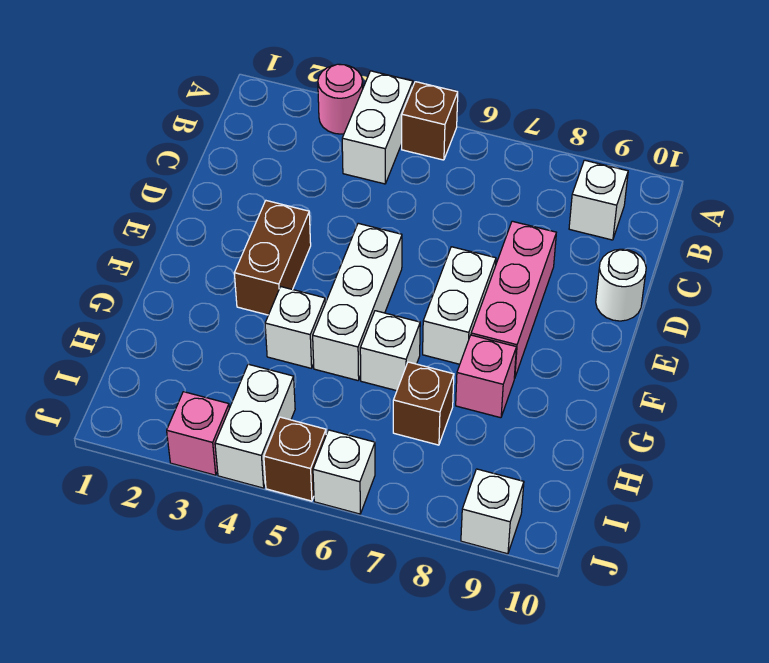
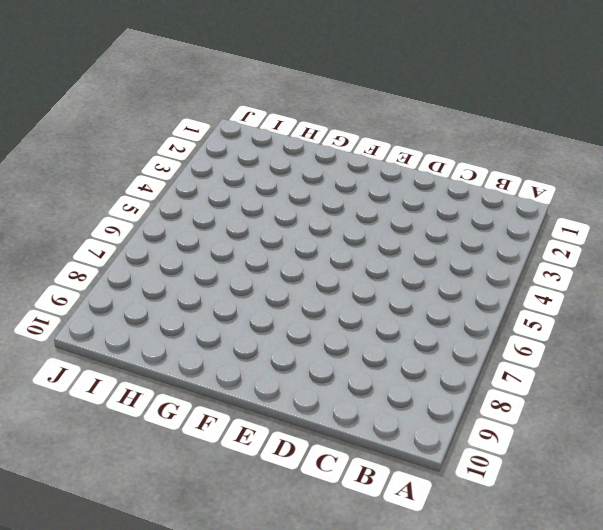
none -> pink round brick A3 level 1
none -> white brick A4:B4 level 1
none -> brown brick A5 level 1

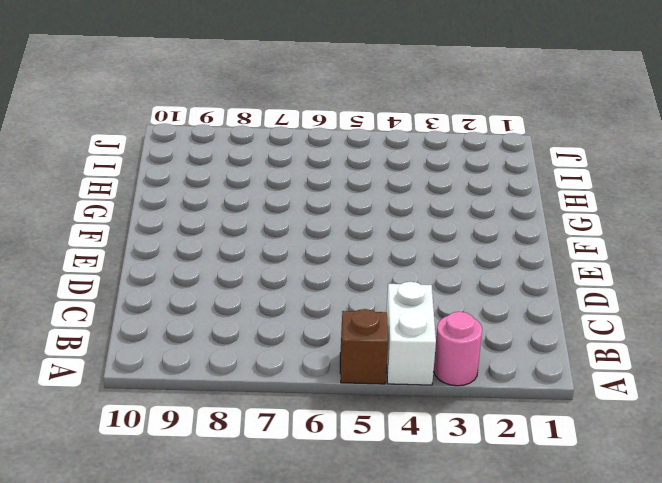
none -> white brick B9 level 1
none -> pink brick D8:F8 level 1
none -> white round brick D10 level 1

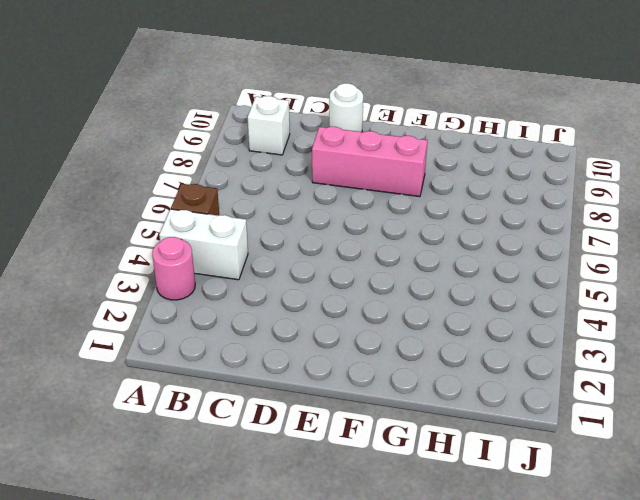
none -> brown brick E3:F3 level 1
none -> white brick E5:G5 level 1
none -> white brick E7:F7 level 1

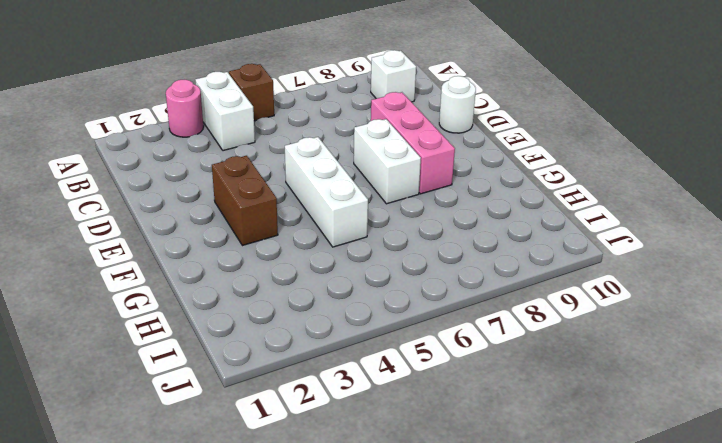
none -> white brick G4 level 1
none -> white brick G6 level 1
none -> pink brick G8 level 1

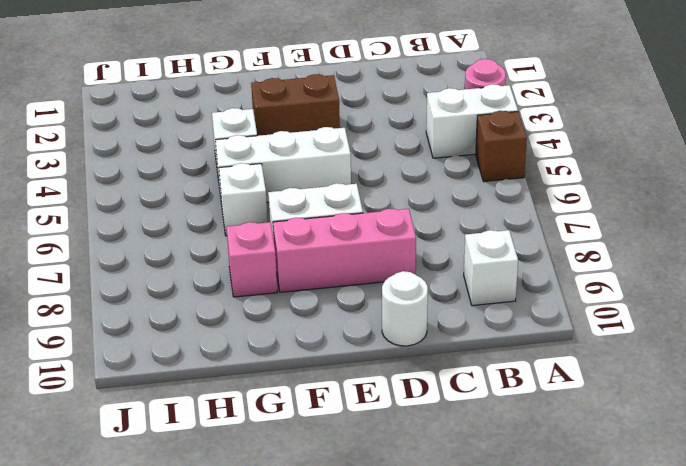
none -> brown brick H7 level 1
none -> white brick I4:J4 level 1
none -> pink brick J3 level 1

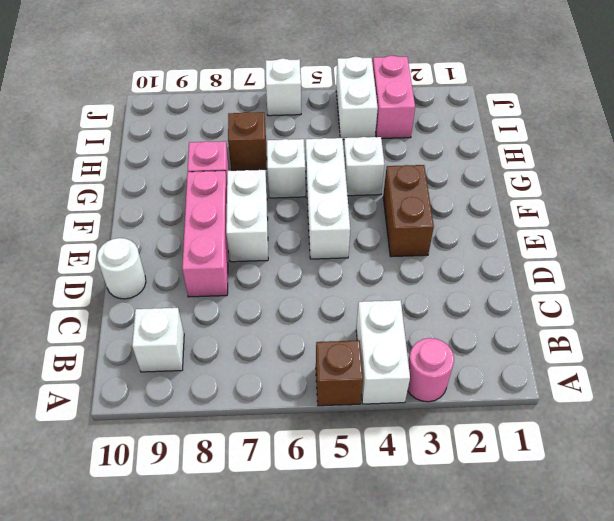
pink brick I3:J3 level 1 -> pink brick J3 level 1
none -> brown brick J5 level 1
none -> white brick J9 level 1

